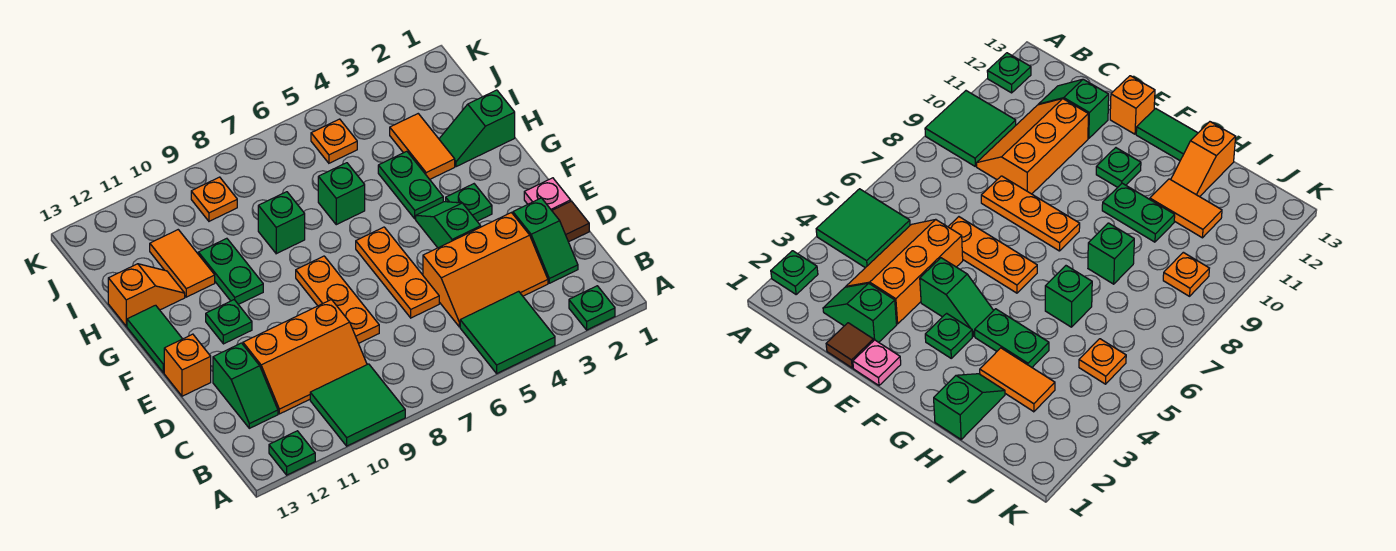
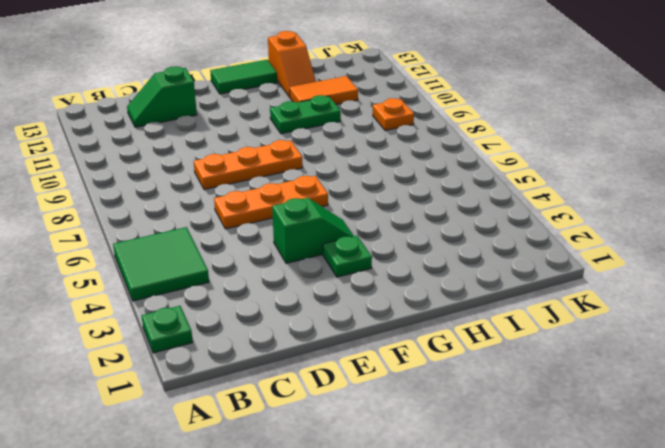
none -> green tile A9:B10 level 1
none -> green plate A12 level 1
none -> green slope C2:D2 level 1 top D

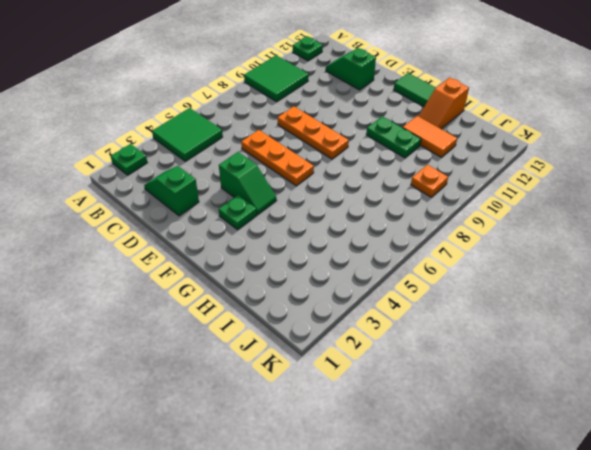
none -> orange slope C3:D5 level 1 top D
none -> orange slope C9:D11 level 1 top D
none -> brown tile D1 level 1

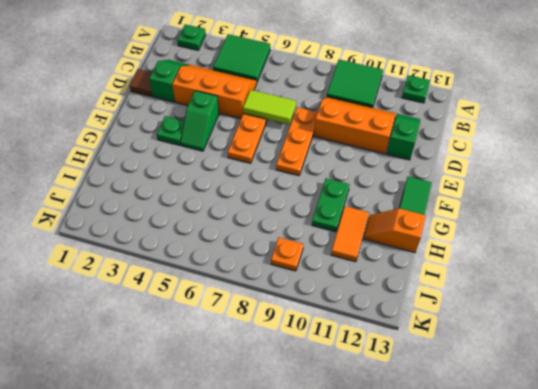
lime tile D6:D7 level 2 -> none
none -> pink plate E1 level 1
none -> orange brick E13 level 1
none -> green plate F11 level 1

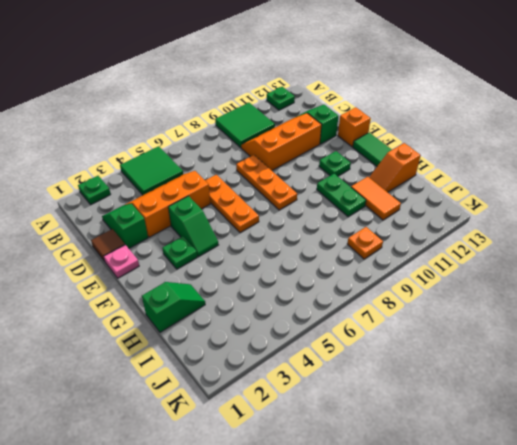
none -> green plate G4:H4 level 1
none -> orange tile H3:I3 level 1
none -> green brick H6 level 1

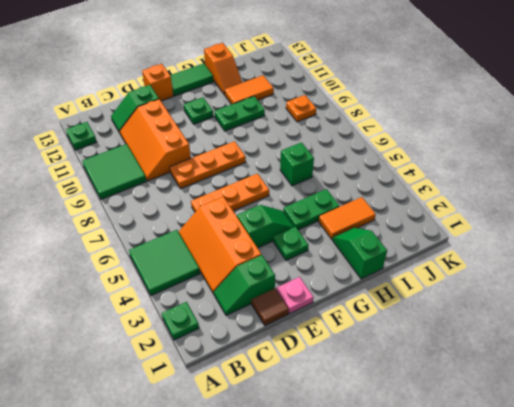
none -> green brick H8 level 1
none -> orange plate J5 level 1

